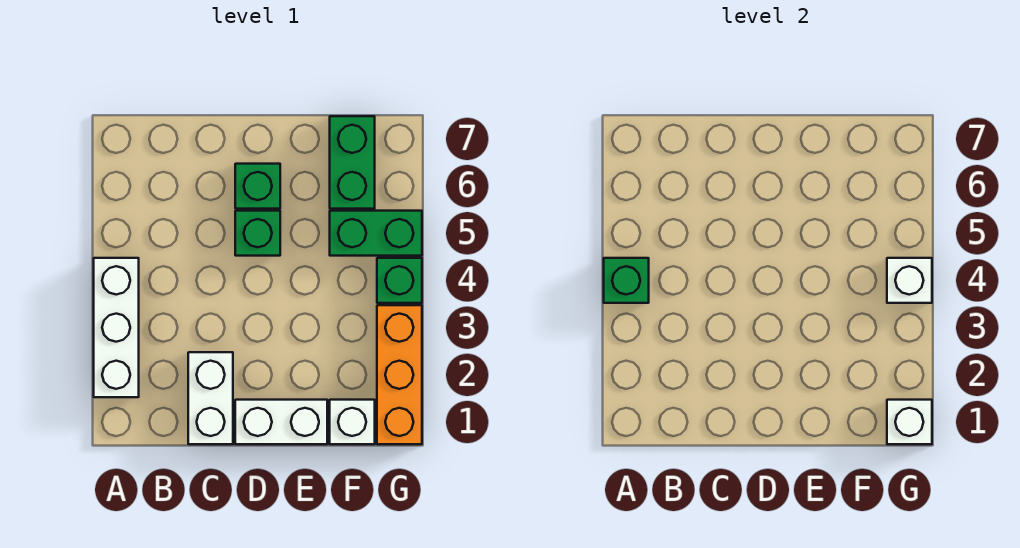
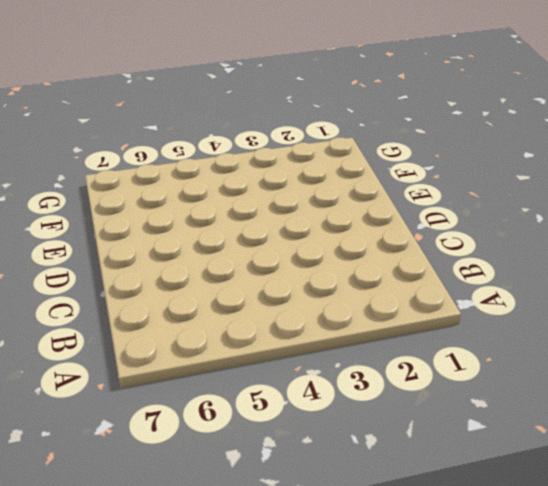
none -> white brick A2:A4 level 1
none -> white brick C1:C2 level 1
none -> white brick D1:E1 level 1

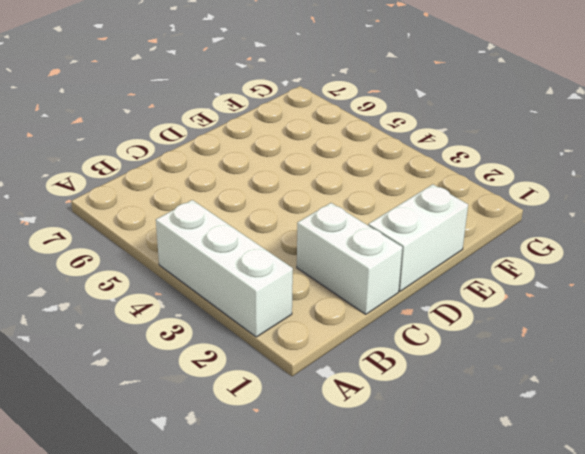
none -> green brick D5 level 1
none -> green brick D6 level 1
none -> white brick F1 level 1

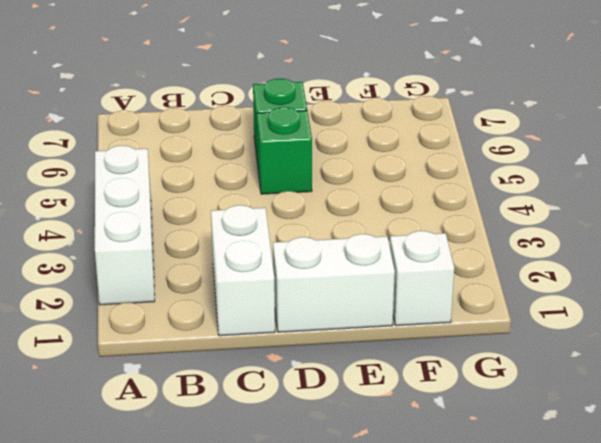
none -> green brick F5:G5 level 1
none -> green brick F6:F7 level 1
none -> orange brick G1:G3 level 1

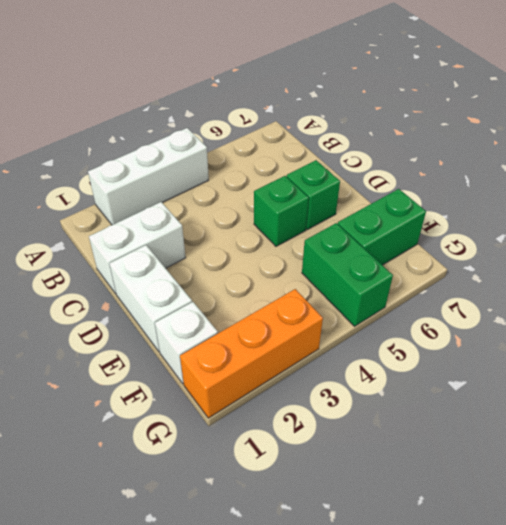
none -> green brick G4 level 1
none -> green brick A4 level 2
none -> white brick G1 level 2

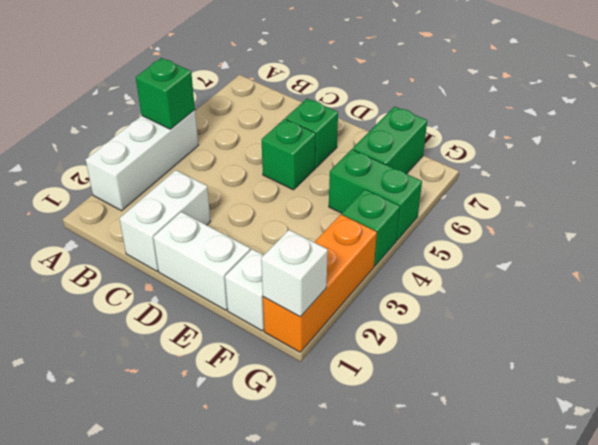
none -> white brick G4 level 2

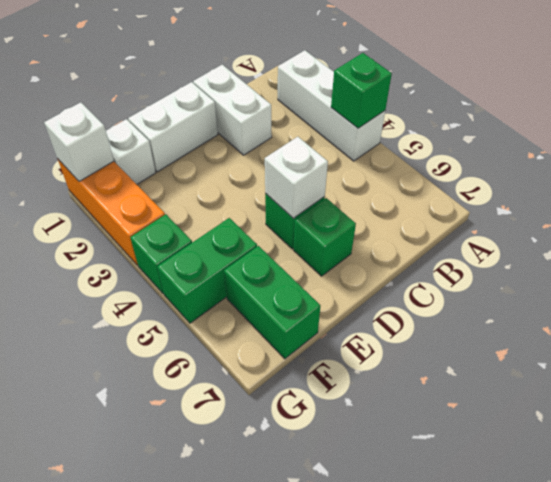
white brick D5 level 2 -> white brick G4 level 2

